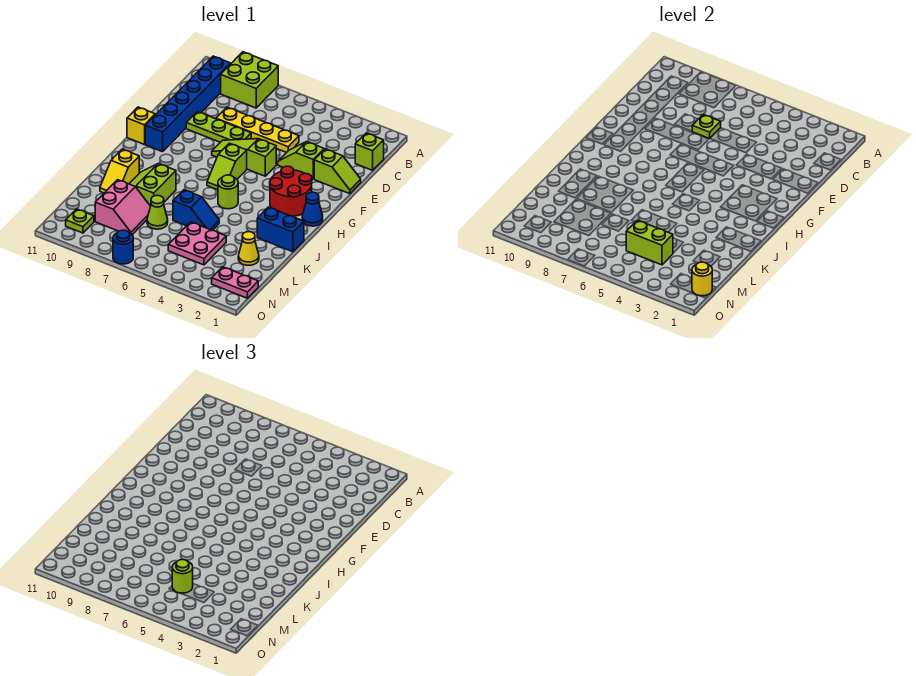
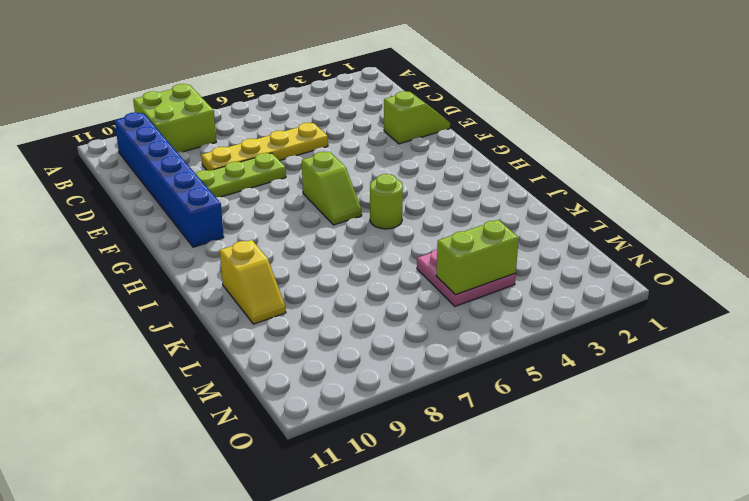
none -> lime brick C1 level 1
none -> lime slope E3:E4 level 1 top 3
none -> lime slope F5:F7 level 1 top 5

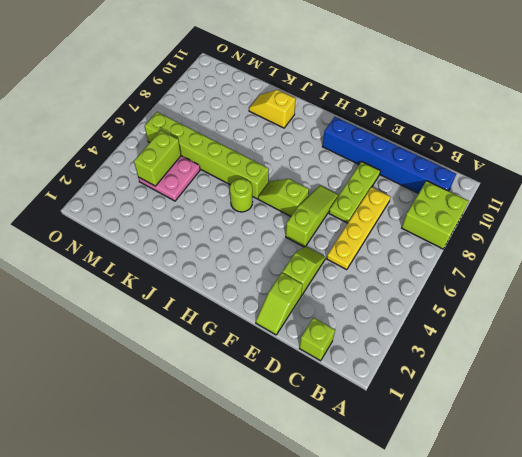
lime brick I6:N6 level 1 -> blue slope K5:K6 level 1 top 6
none -> red round brick G2:H3 level 1
none -> yellow brick G11 level 1
none -> blue cone H1 level 1

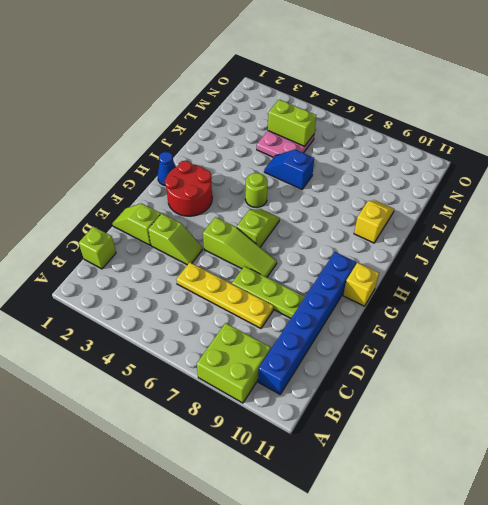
none -> blue brick J1:J2 level 1
none -> lime slope J8:K9 level 1 top 8
none -> yellow cone L2 level 1

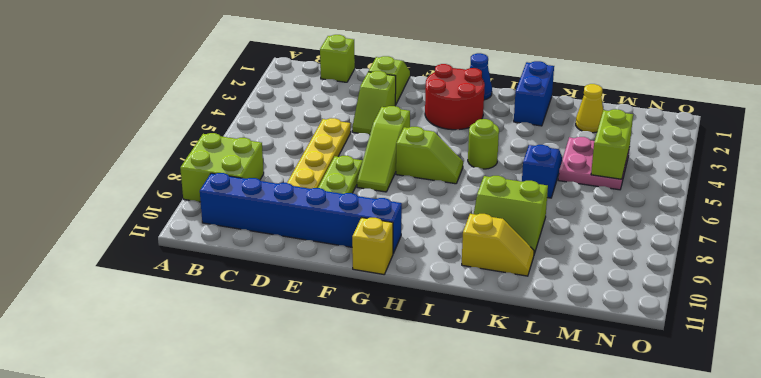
none -> lime cone L7 level 1
none -> pink slope L8:M9 level 1 top 9
none -> pink plate N1:N2 level 1

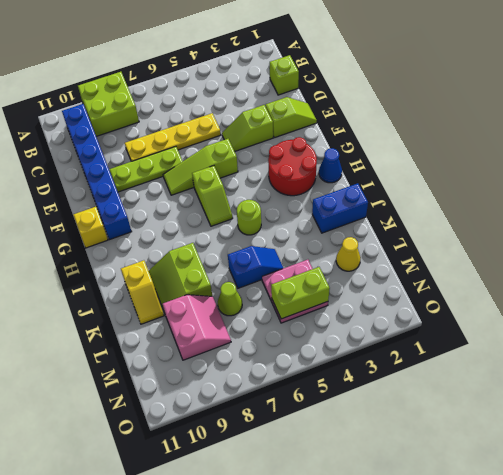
none -> pink plate N1:N2 level 1
none -> lime plate N10 level 1
none -> blue round brick O7 level 1

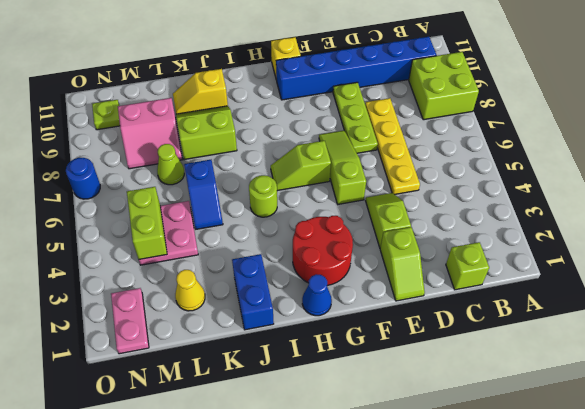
none -> lime plate D7 level 2
none -> yellow round brick N1 level 2
none -> lime round brick M5 level 3

